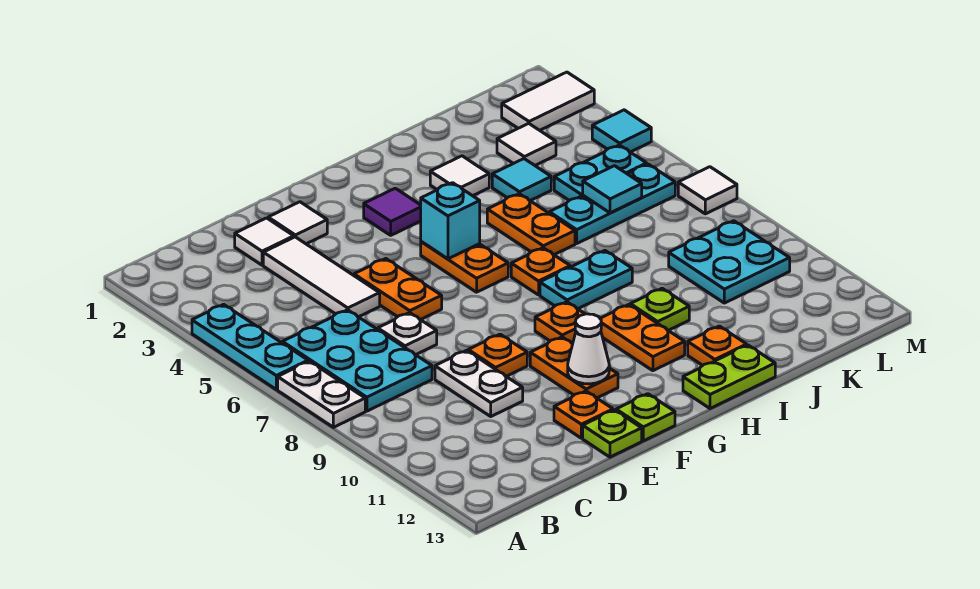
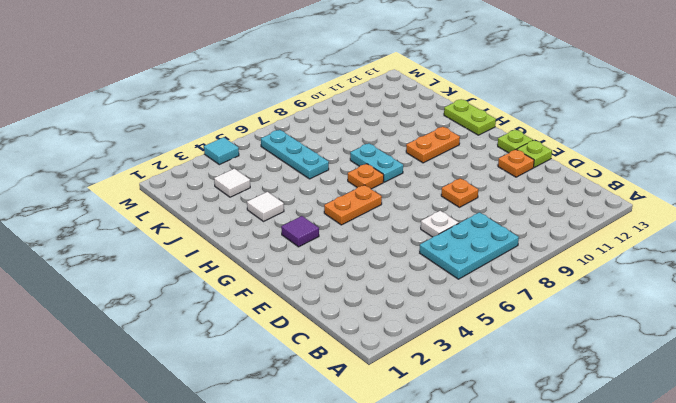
none -> cyan plate A4:A6 level 1
none -> white plate A7:A8 level 1
none -> white tile D2 level 1
none -> white tile D3:D5 level 1

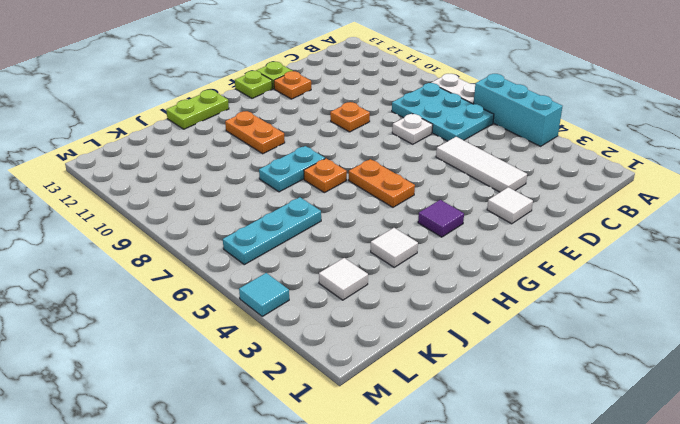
cyan brick A4:A6 level 1 -> cyan plate A4:A6 level 1
none -> white tile D2 level 1
none -> white plate D9:D10 level 1
none -> orange plate E5:E6 level 1
none -> orange plate F10:F11 level 1

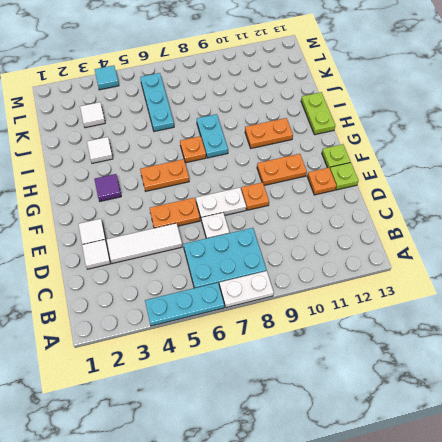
white plate E7:E8 level 1 -> white plate D9:D10 level 1
none -> orange plate G9 level 1
none -> orange plate I5:I6 level 1
none -> lime plate I10 level 1
none -> orange plate I12 level 1

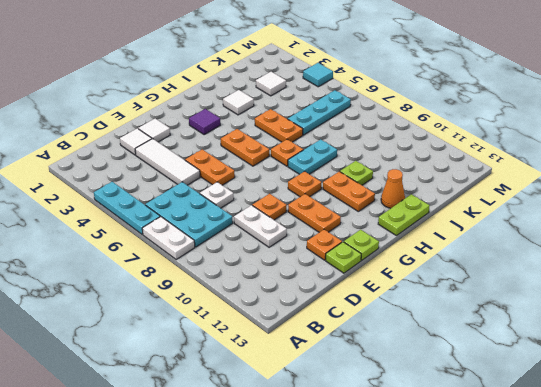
orange cone I12 level 1 -> orange plate I12 level 1
none -> cyan tile J4 level 1
none -> cyan plate K5:L5 level 1
none -> cyan plate K9:L10 level 1
none -> white tile L2:M2 level 1

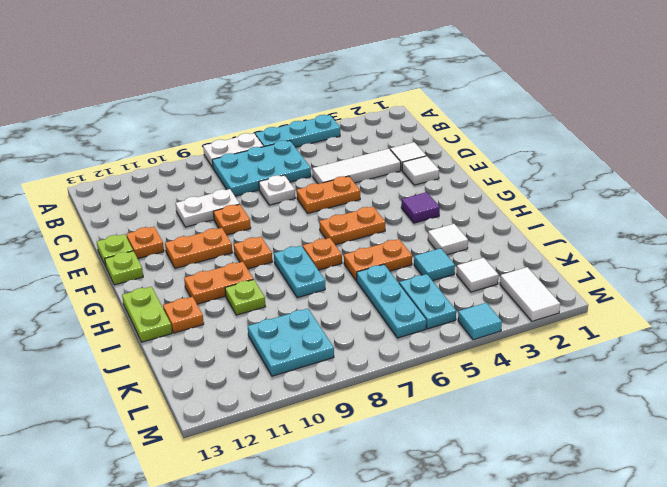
none -> white tile M7 level 1
none -> white cone F11 level 2
none -> cyan brick G5 level 2
none -> cyan tile K6 level 2

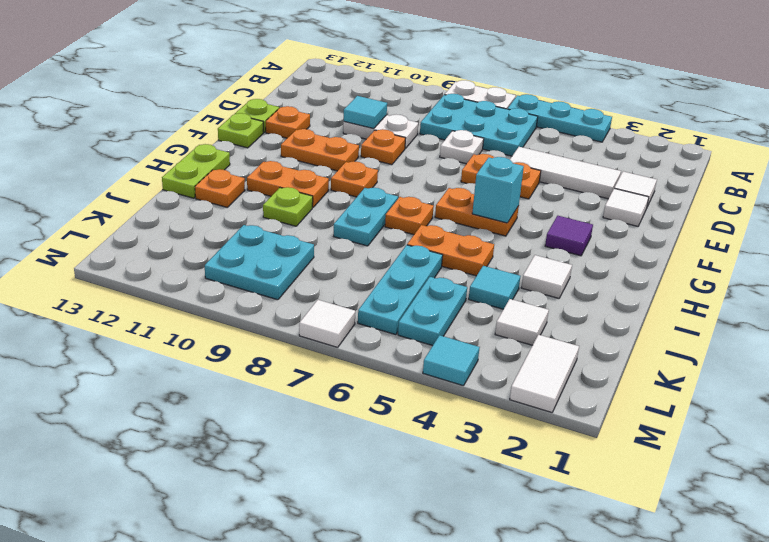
cyan tile D10 level 2 -> cyan tile K6 level 2
none -> white cone F11 level 2

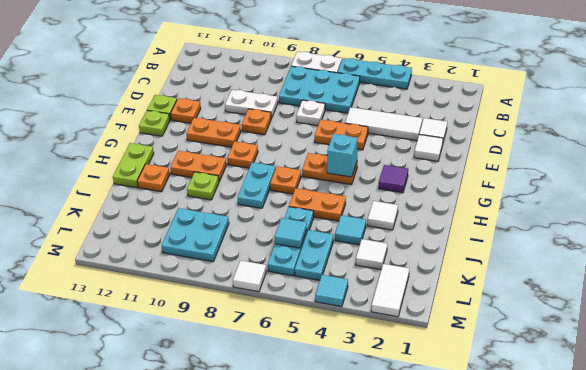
none -> white cone F11 level 2

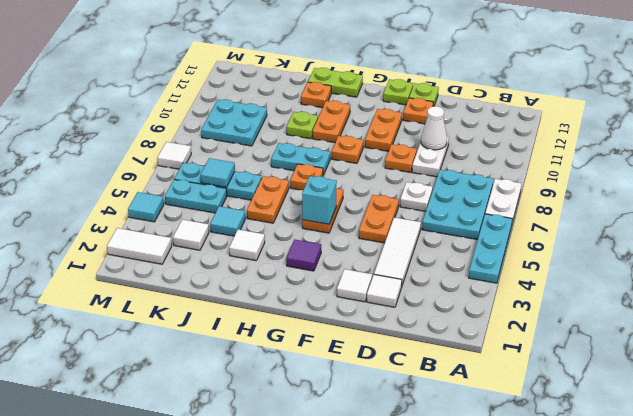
white cone D10 level 2 -> white cone F11 level 2

